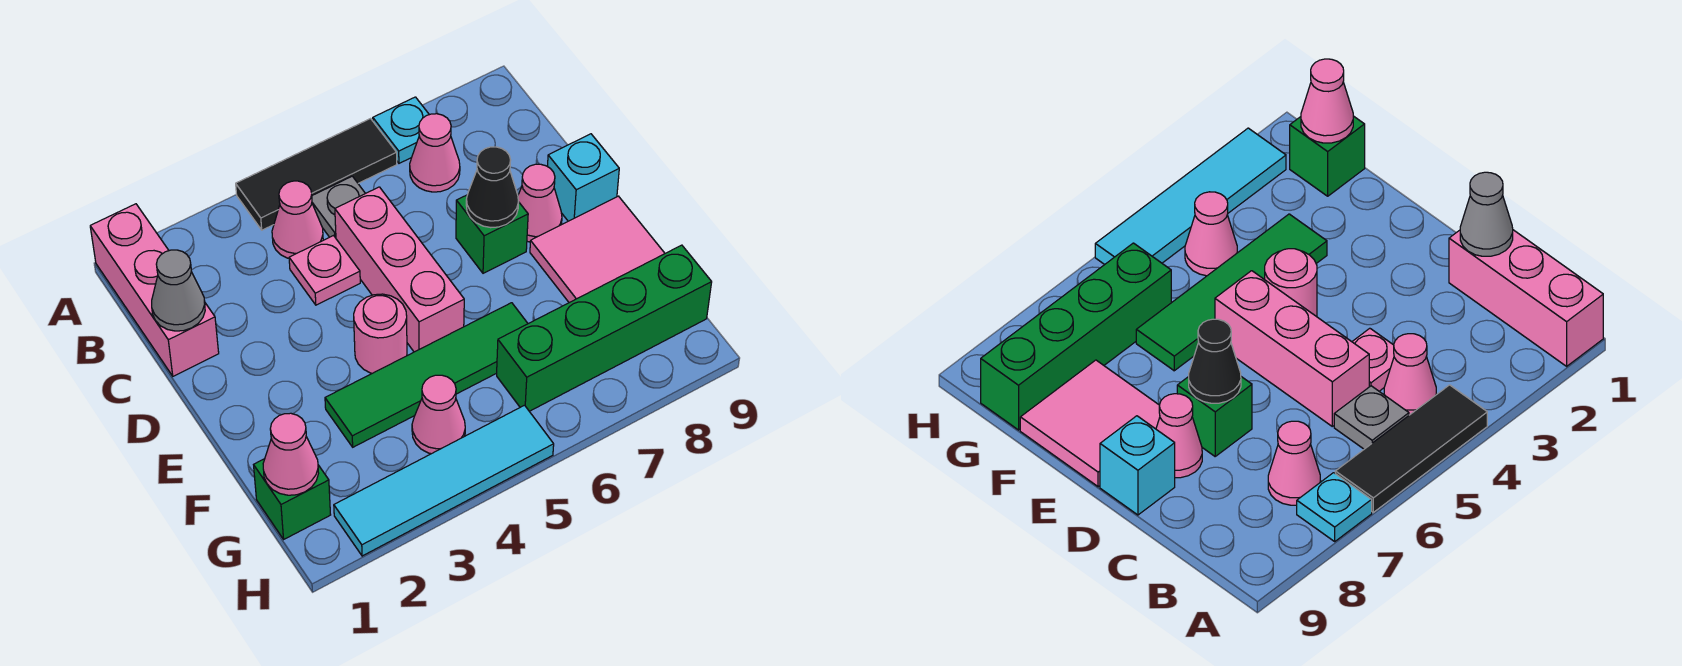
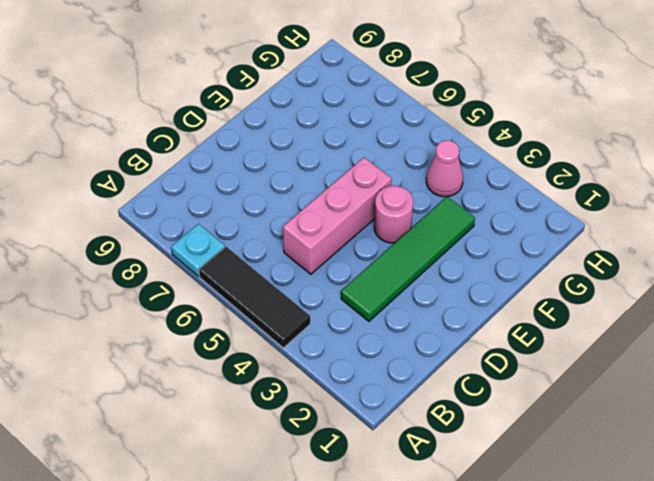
green tile C3:F3 level 1 -> green tile F3:F6 level 1
none -> pink brick A1:C1 level 1
none -> pink cone B4 level 1
none -> grey plate B5 level 1

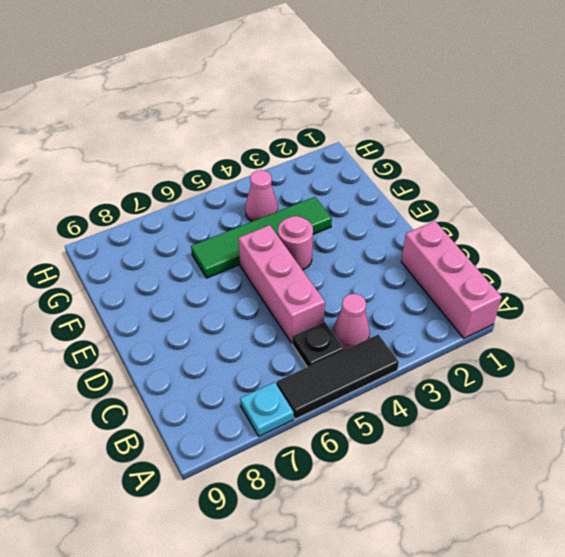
black plate B5 level 1 -> grey plate B5 level 1
none -> pink cone B7 level 1
none -> pink plate C4 level 1
none -> green brick D7 level 1

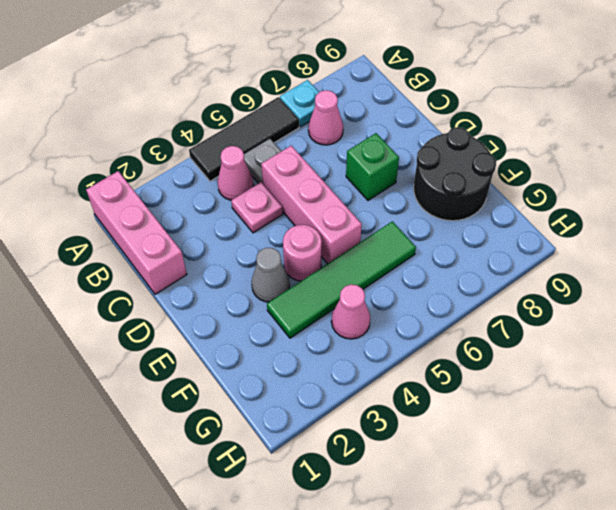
grey cone E3 level 1 -> grey cone C1 level 2
black round brick E8:F9 level 1 -> pink tile E8:F9 level 1
none -> pink cone D8 level 1
none -> cyan brick D9 level 1
none -> green brick G1 level 1

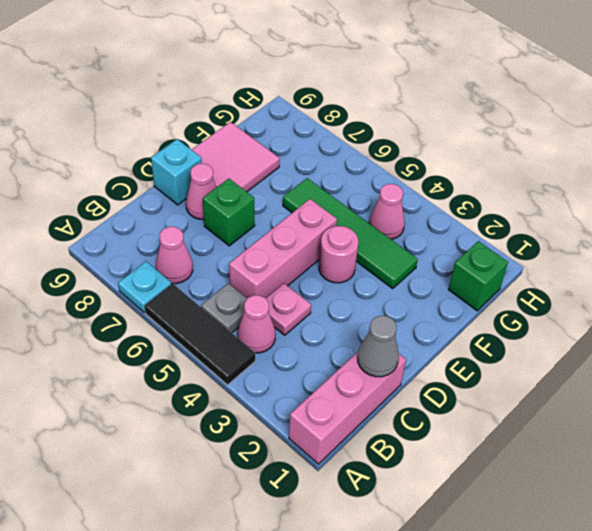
none -> green brick G6:G9 level 1
none -> cyan tile H2:H5 level 1
none -> black cone D7 level 2

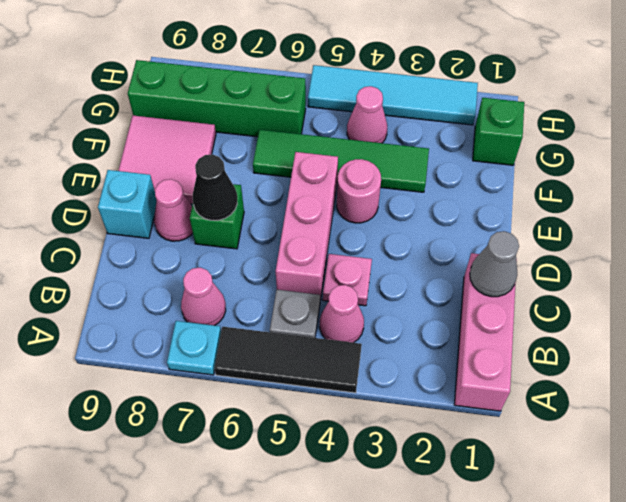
none -> pink cone G1 level 2

